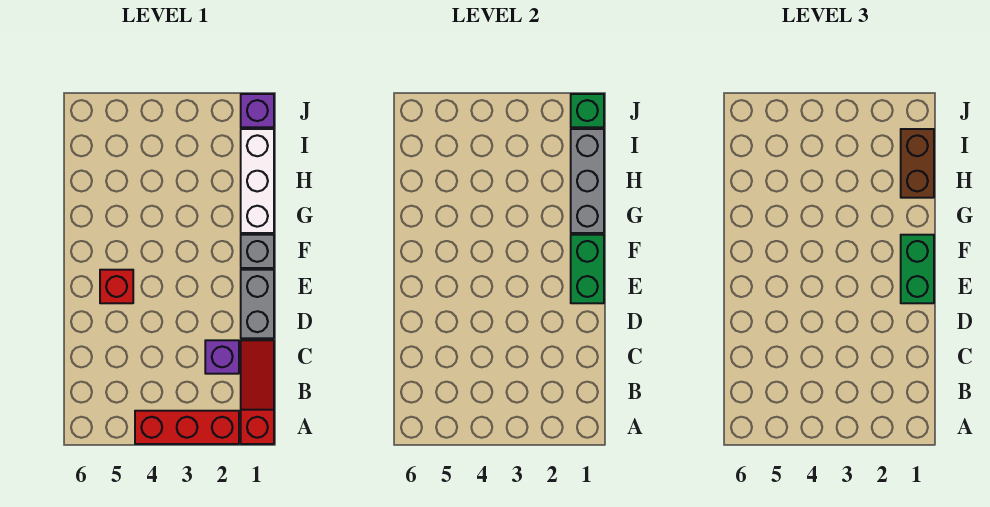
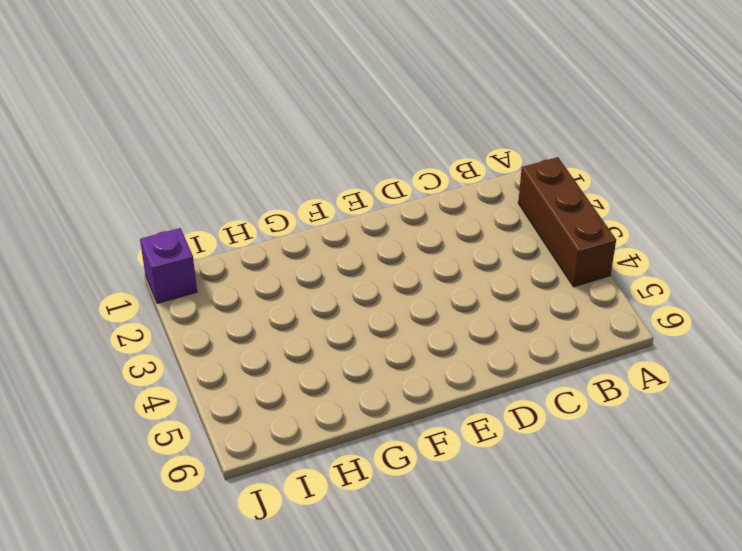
brown brick A2:A4 level 1 -> red brick A2:A4 level 1
none -> red slope A1:C1 level 1 top A
none -> purple brick C2 level 1
none -> grey brick D1:E1 level 1

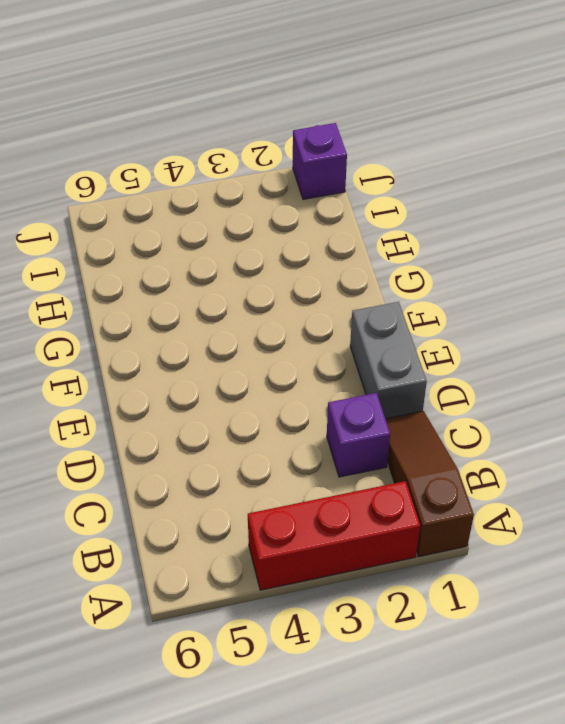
brown slope A1:C1 level 1 top A -> red slope A1:C1 level 1 top A
none -> red brick E5 level 1
none -> grey brick F1 level 1
none -> white brick G1:I1 level 1

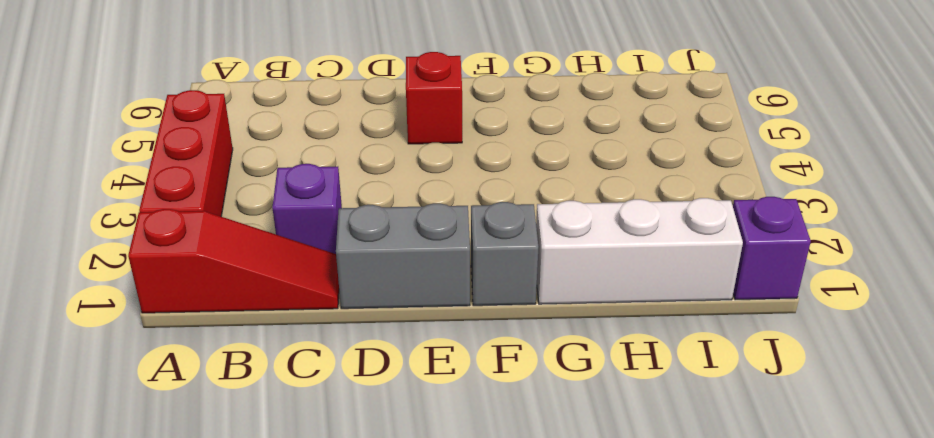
none -> green brick E1:F1 level 2
none -> grey brick G1:I1 level 2
none -> green brick J1 level 2

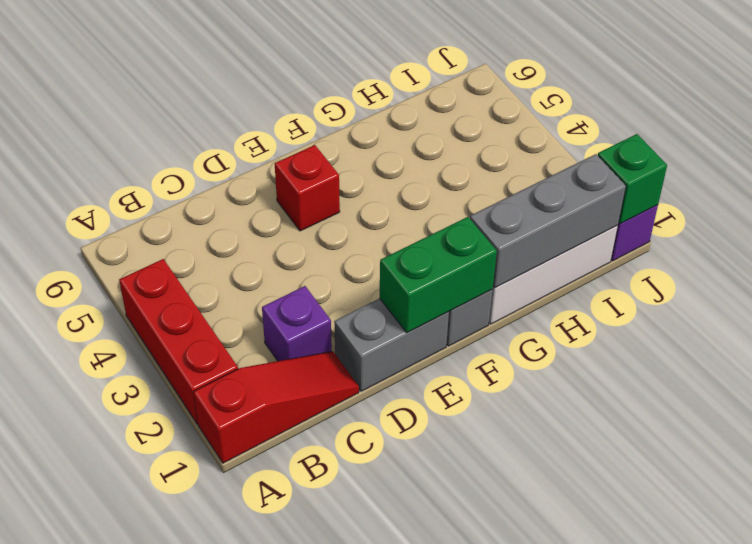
none -> green brick E1:F1 level 3
none -> brown brick H1:I1 level 3

